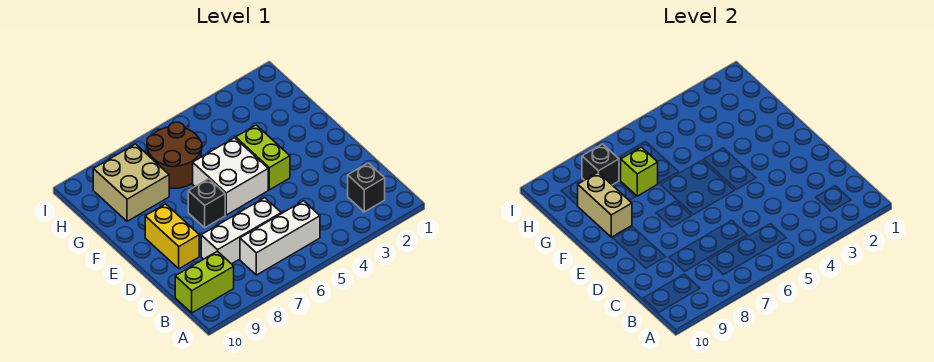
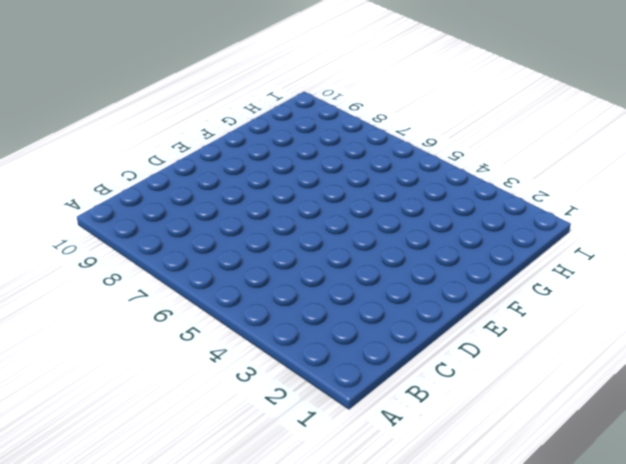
none -> black brick B2 level 1
none -> white brick B5:B7 level 1
none -> lime brick B9:B10 level 1

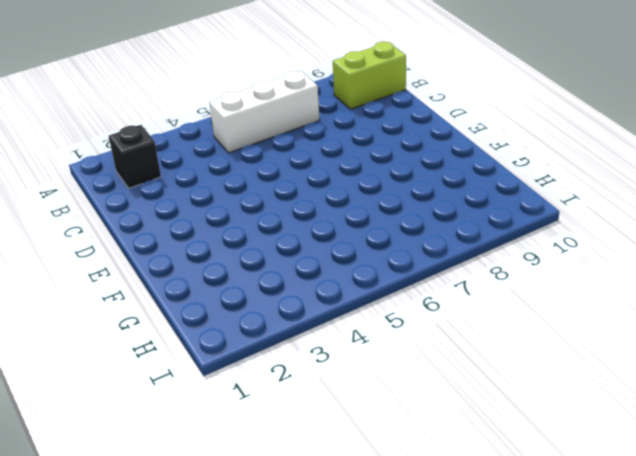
none -> white brick C6:C8 level 1
none -> yellow brick D9:E9 level 1
none -> lime brick E4:F4 level 1

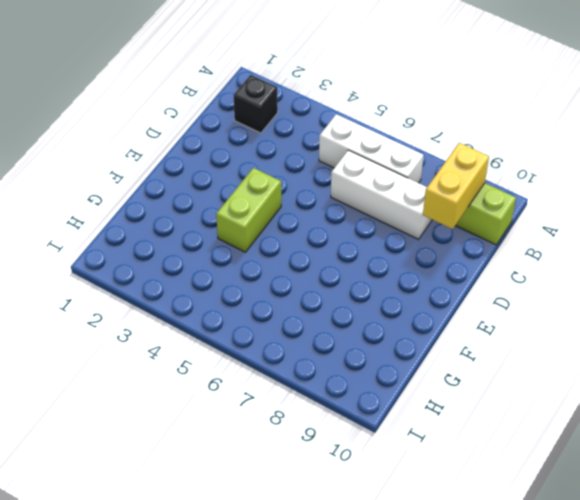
yellow brick B9:C9 level 2 -> yellow brick D9:E9 level 1
none -> white brick E5:F6 level 1
none -> black brick E7 level 1
none -> brown round brick G6:H7 level 1

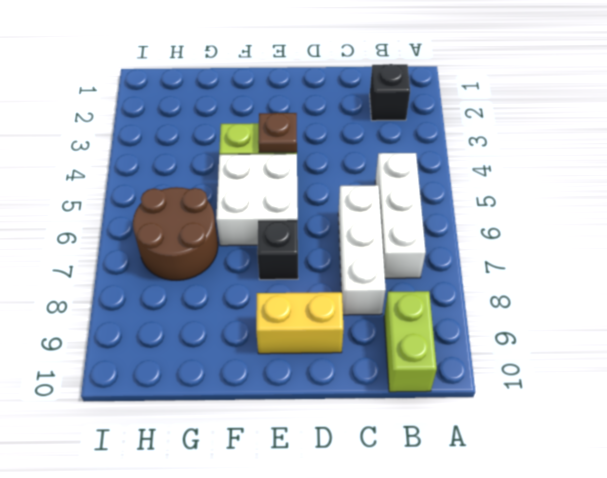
brown plate E4 level 2 -> none
none -> tan brick G8:H9 level 1
none -> tan brick F9:G9 level 2
none -> lime brick G7 level 2

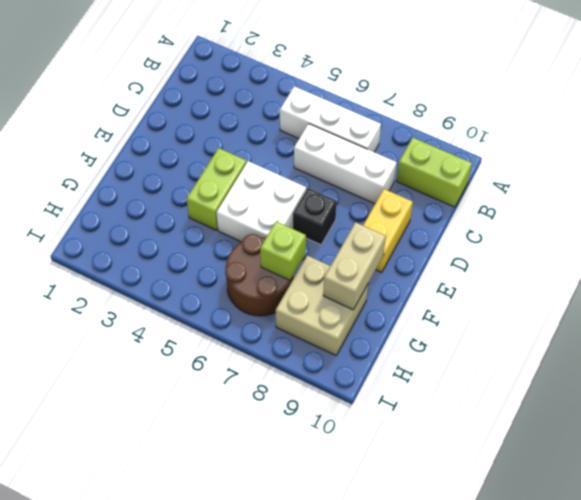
none -> black brick B2 level 1
none -> black brick H8 level 2

